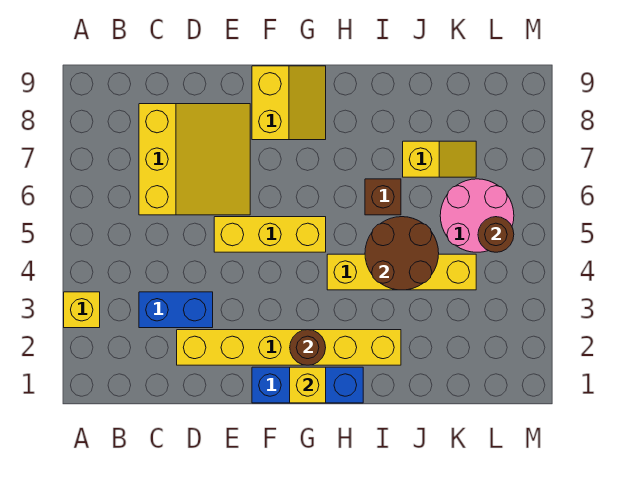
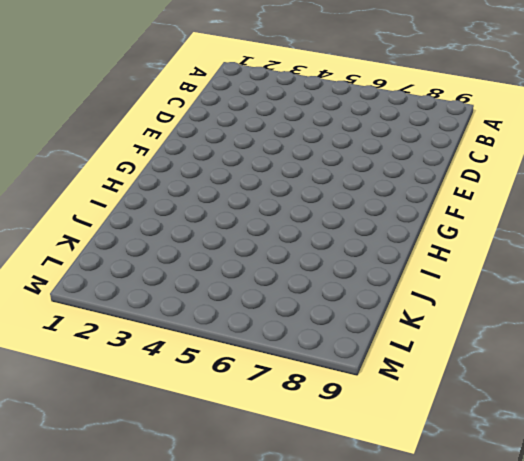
none -> yellow brick A3 level 1
none -> blue brick C3:D3 level 1
none -> yellow slope C6:E8 level 1 top C

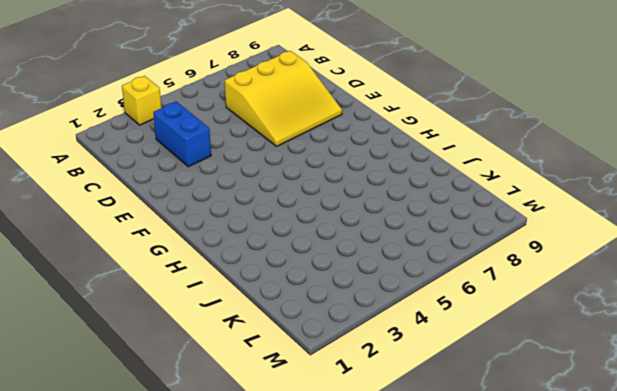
none -> yellow brick D2:I2 level 1
none -> yellow brick E5:G5 level 1
none -> blue brick F1:H1 level 1

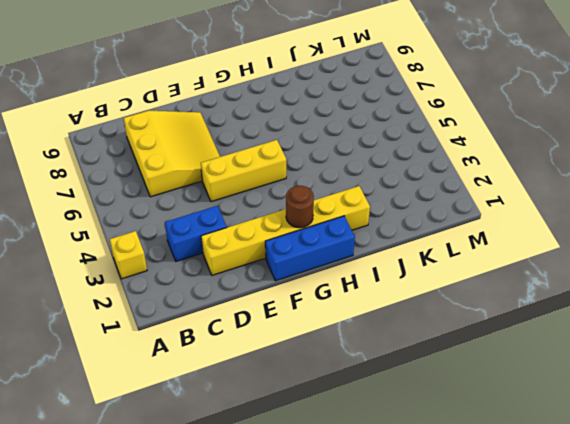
none -> yellow slope F8:G9 level 1 top F
none -> yellow brick H4:K4 level 1
none -> brown brick I6 level 1

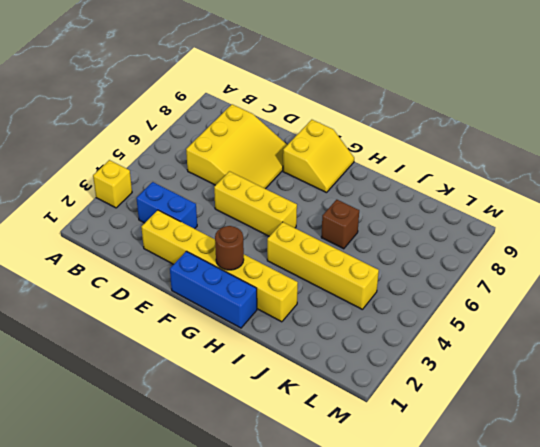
none -> yellow slope J7:K7 level 1 top J
none -> pink round brick K5:L6 level 1
none -> yellow brick G1 level 2

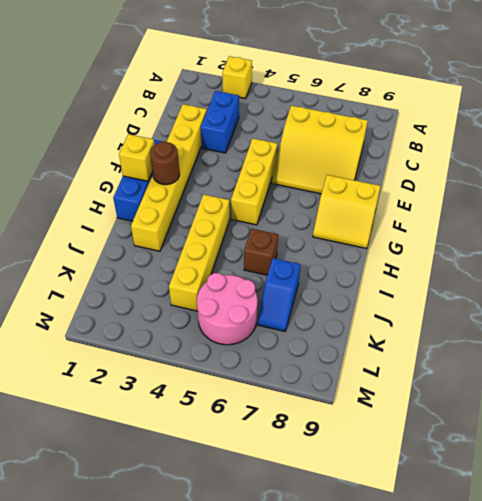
blue slope J7:K7 level 1 top J -> yellow slope J7:K7 level 1 top J
none -> brown round brick I4:J5 level 2
none -> brown round brick L5 level 2

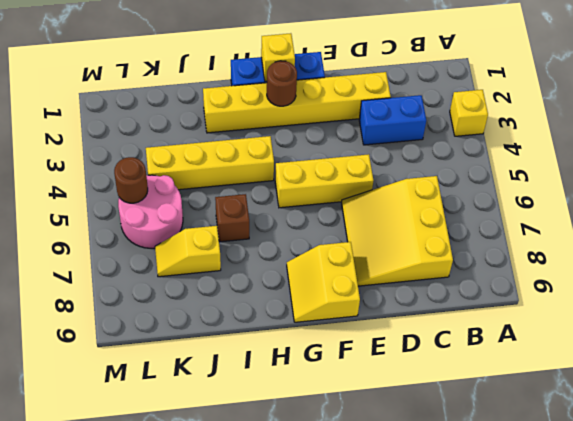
none -> brown round brick I4:J5 level 2

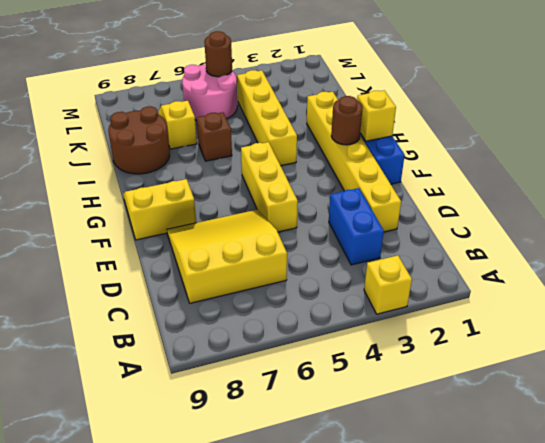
brown round brick I8:J9 level 1 -> brown round brick I4:J5 level 2

